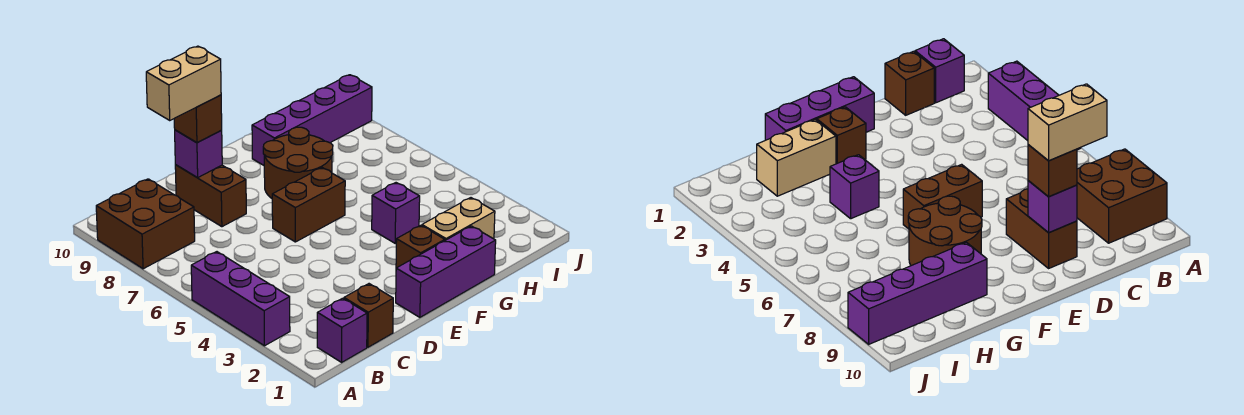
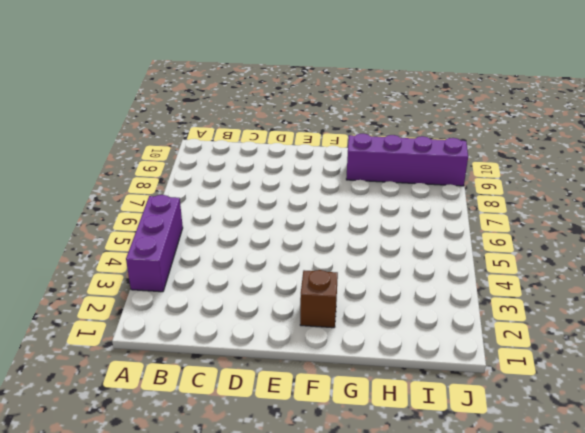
none -> brown brick A8:B9 level 1
none -> purple brick B1 level 1
none -> brown brick C1 level 1

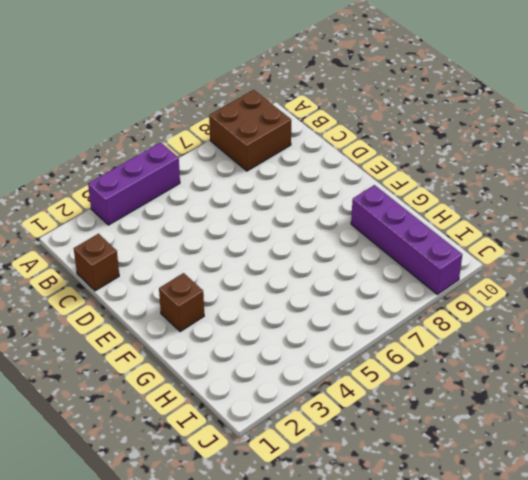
none -> purple brick B1 level 1
none -> brown brick D8:D9 level 1
none -> purple brick E1:G1 level 1

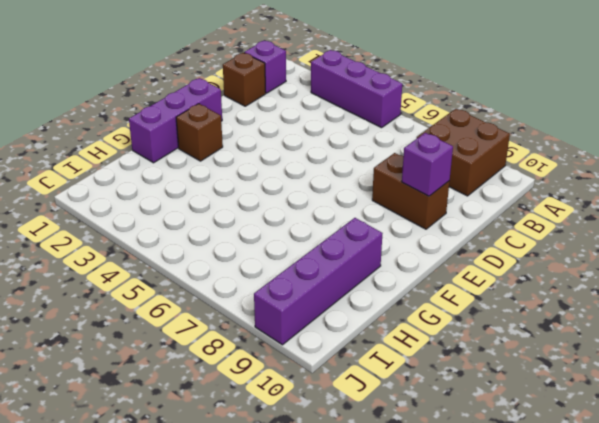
none -> brown brick E6:F6 level 1
none -> brown round brick F7:G8 level 1
none -> tan brick G2:H2 level 1

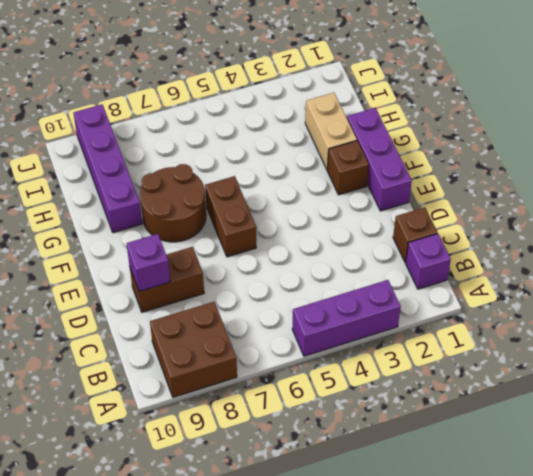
none -> purple brick G4 level 1
none -> brown brick D9 level 3
none -> tan brick C9:D9 level 4

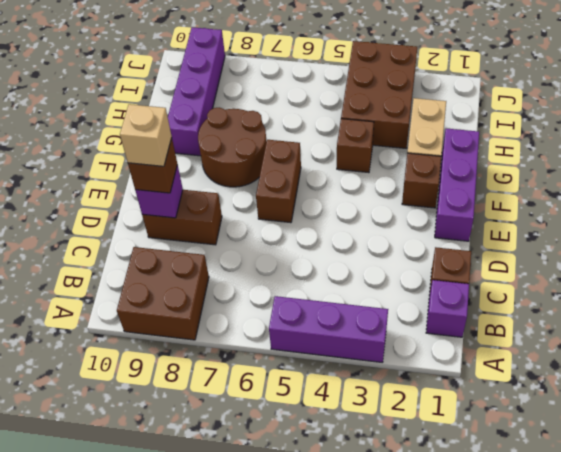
tan brick D9 level 4 -> tan brick C9:D9 level 4
brown brick G4 level 1 -> purple brick G4 level 1
brown brick H3:J4 level 1 -> none

